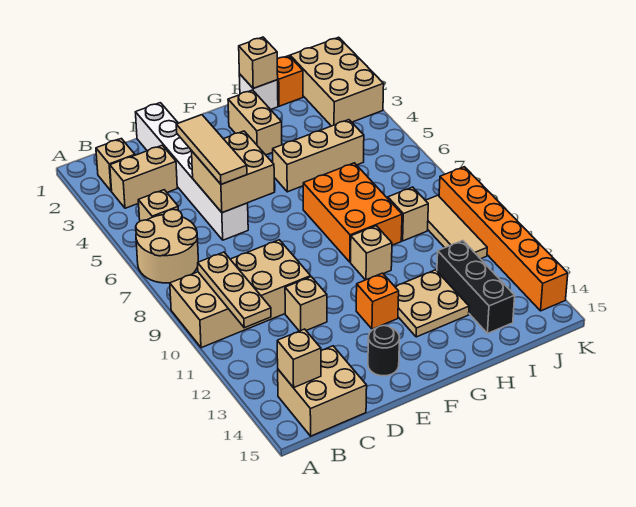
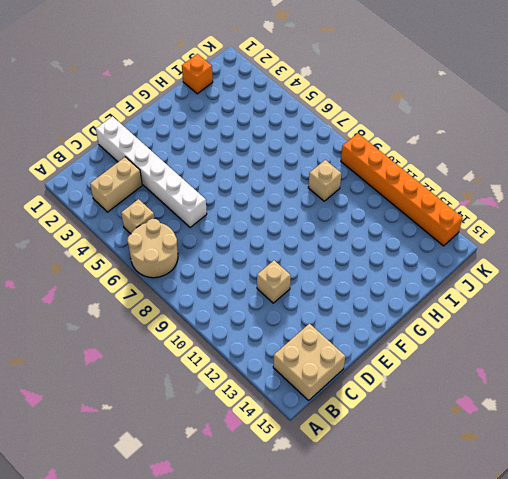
none -> tan brick A9:D10 level 1
none -> tan brick B2 level 1
none -> black round brick E14 level 1

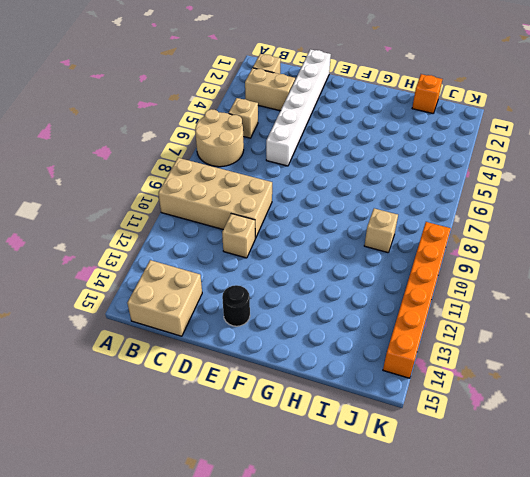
none -> orange brick F12 level 1
none -> tan brick G2:G3 level 1
none -> tan brick G5:I5 level 1

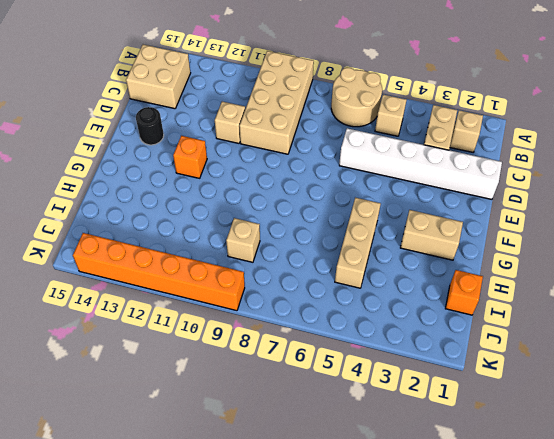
none -> orange brick G7:H9 level 1
none -> tan brick G10 level 1
none -> tan plate G12:H13 level 1

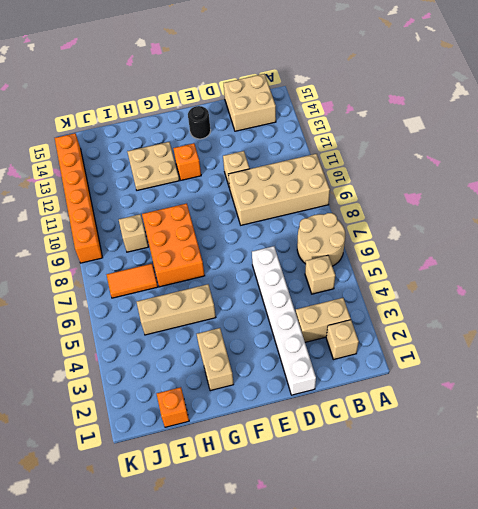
orange tile I7:J7 level 1 -> none
none -> tan brick G10 level 1
none -> white brick H1 level 1
none -> black brick I12:I14 level 1

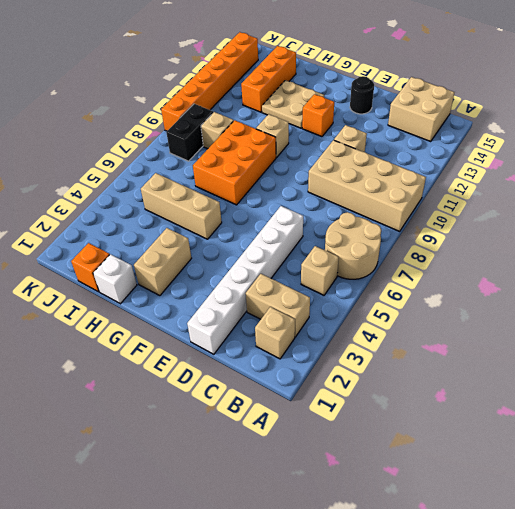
orange brick I12:I14 level 1 -> black brick I12:I14 level 1
black brick J8:J9 level 1 -> tan tile J9:J11 level 1
none -> tan brick J1:K3 level 1
none -> tan plate B9:B11 level 2
none -> tan brick B14 level 2

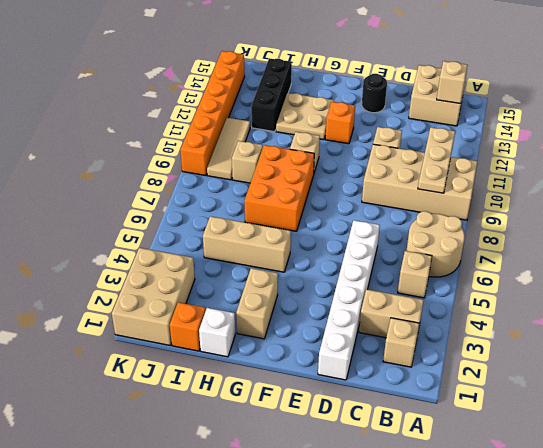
none -> tan brick D5:E6 level 2
none -> tan brick H1 level 2
none -> tan tile D4:D6 level 3

